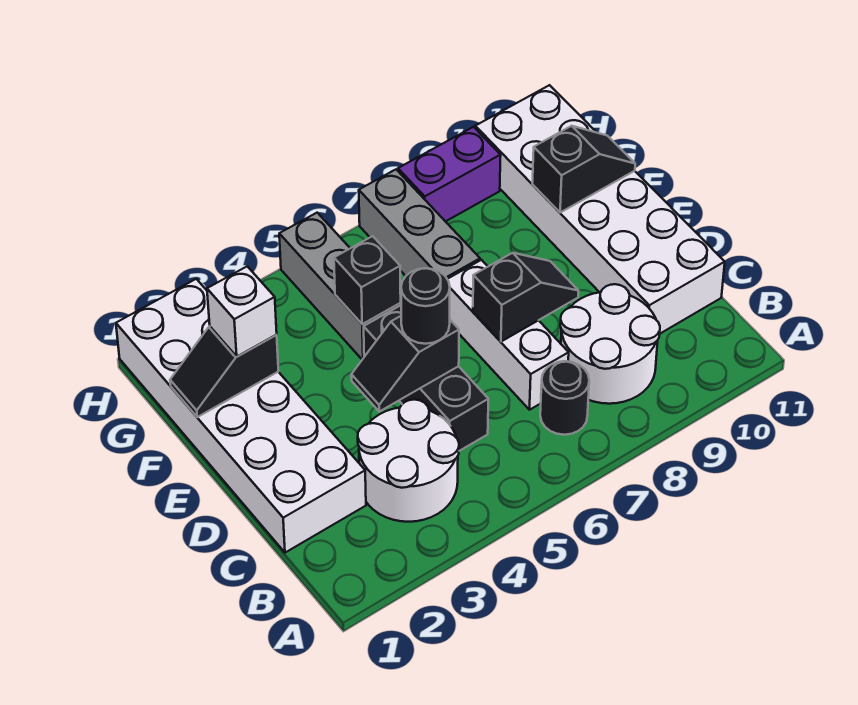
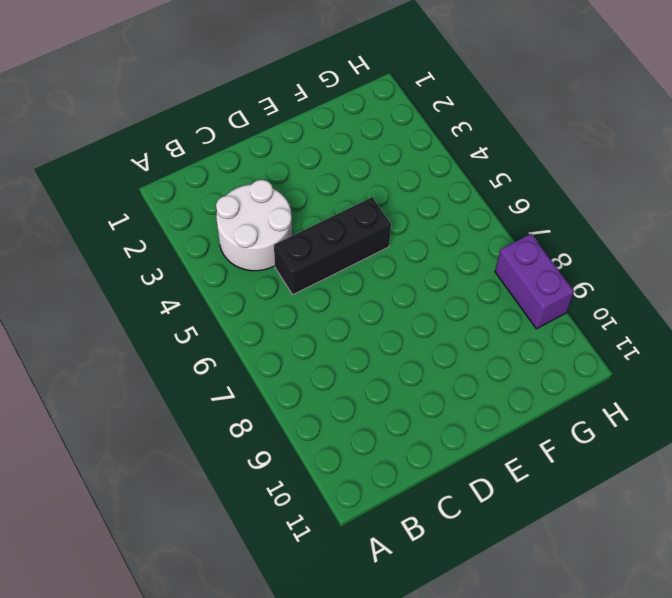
none -> black round brick B7 level 1
none -> white round brick B8:C9 level 1
none -> white brick C1:H2 level 1

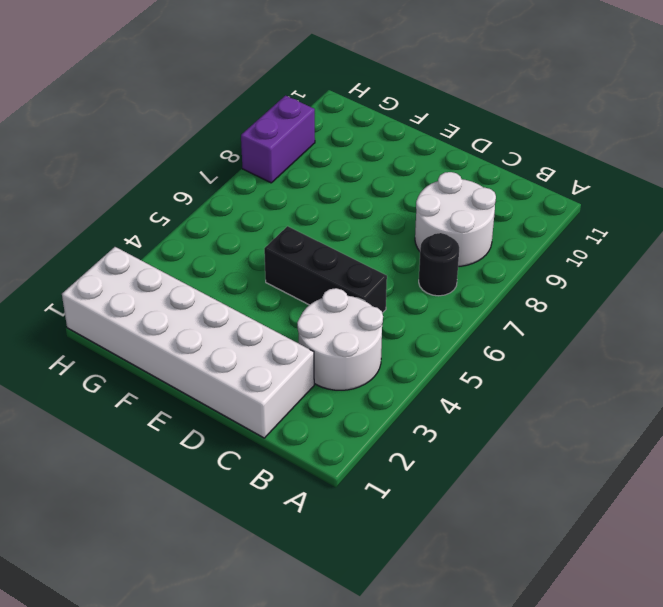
none -> white brick C7:E7 level 1
none -> white brick C10:H11 level 1
none -> grey brick F5:H5 level 1

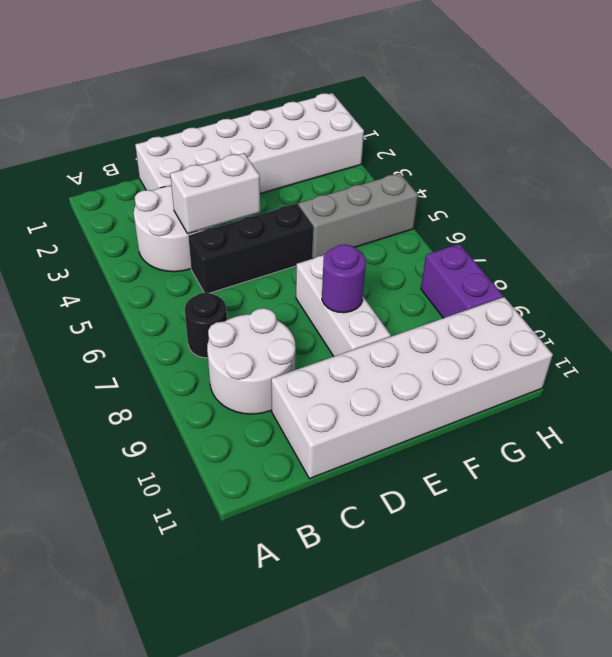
white brick C4:D4 level 2 -> black slope D4:D5 level 2 top 5
white brick E7:E9 level 1 -> white brick C7:E7 level 1
purple round brick E8 level 2 -> none
none -> grey brick F7:H7 level 1
none -> black slope D7:D8 level 2 top 7
none -> black slope F1:F2 level 2 top 2

